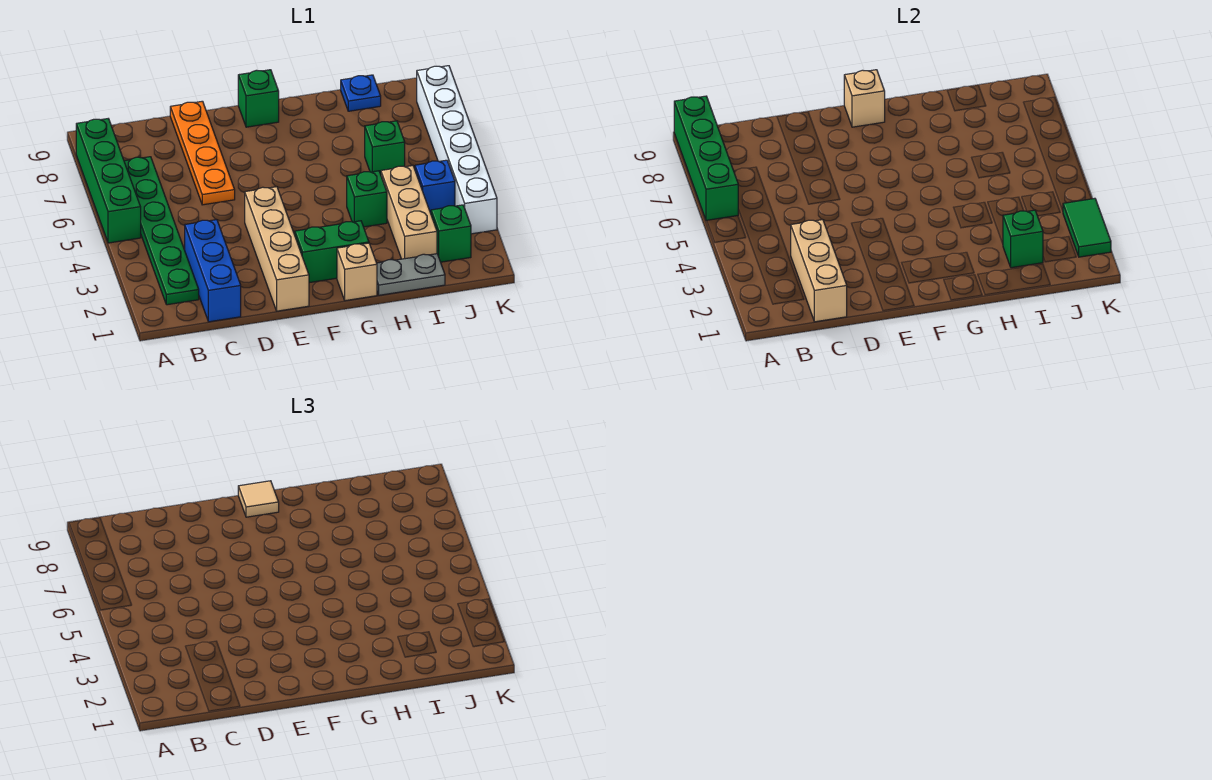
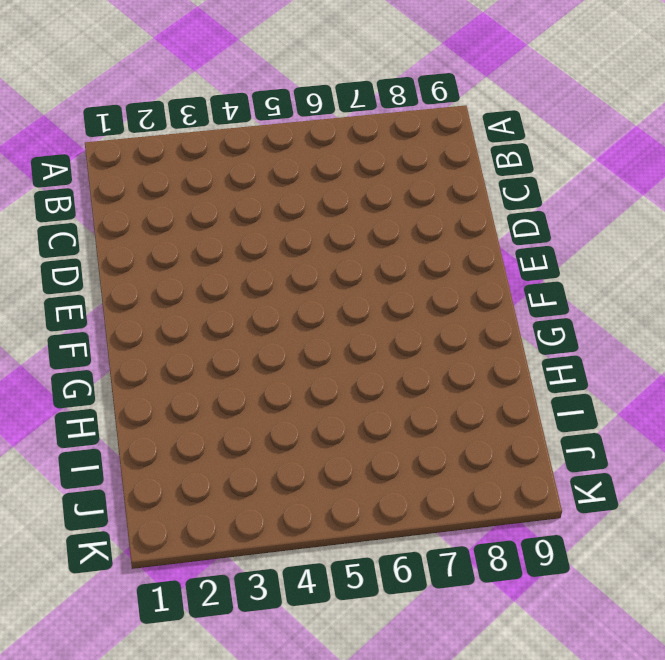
none -> green brick A5:A8 level 1
none -> green plate B2:B7 level 1
none -> blue brick C1:C3 level 1

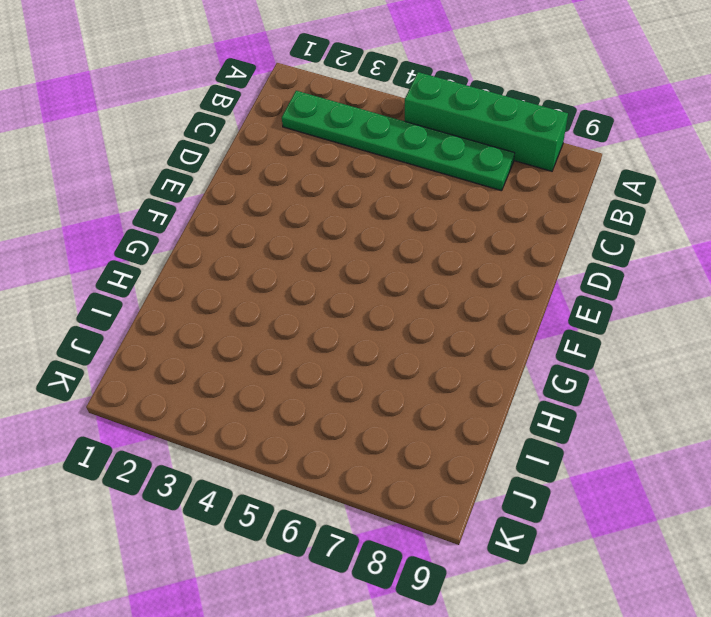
none -> blue brick C1:C3 level 1
none -> orange plate D6:D9 level 1
none -> tan brick E1:E4 level 1

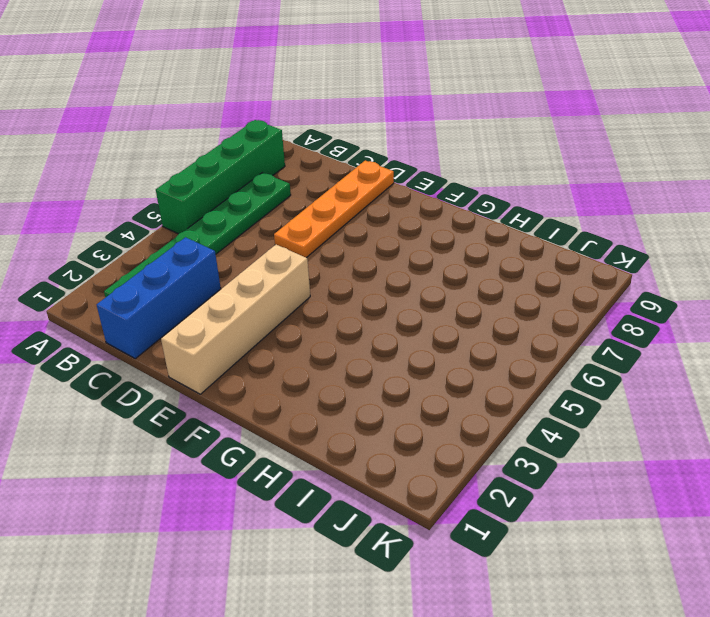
none -> green brick F2:G2 level 1
none -> green brick F9 level 1
none -> tan brick G1 level 1

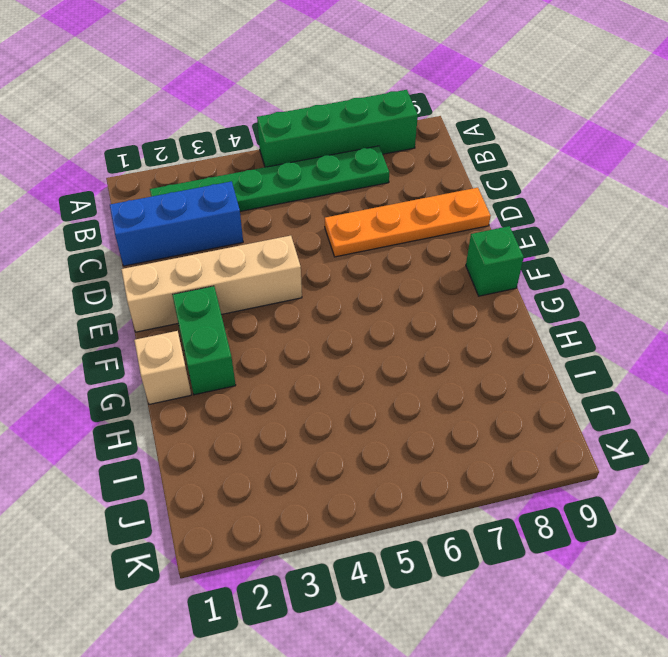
none -> grey plate H1:I1 level 1
none -> green brick H4 level 1
none -> tan brick I2:I4 level 1

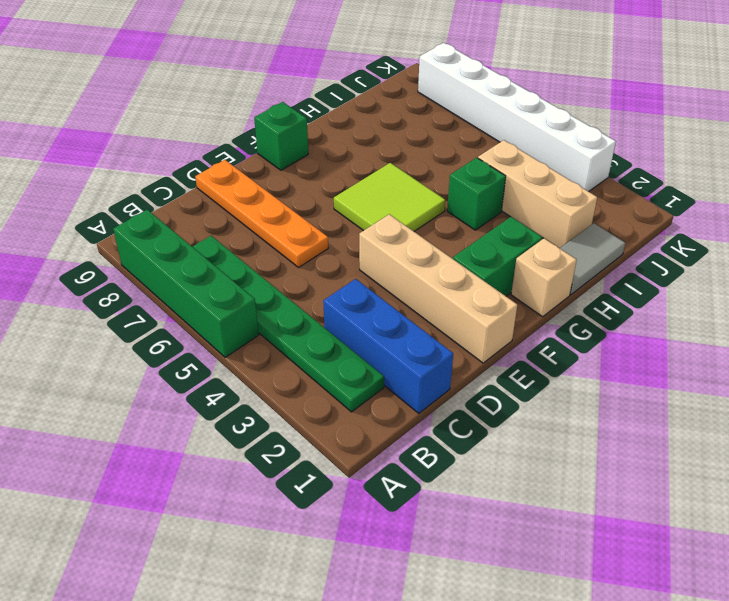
lime tile F5:G6 level 1 -> none
grey tile H1:I1 level 1 -> grey plate H1:I1 level 1
none -> green brick I6 level 1
none -> blue plate I9 level 1
none -> green brick J2 level 1

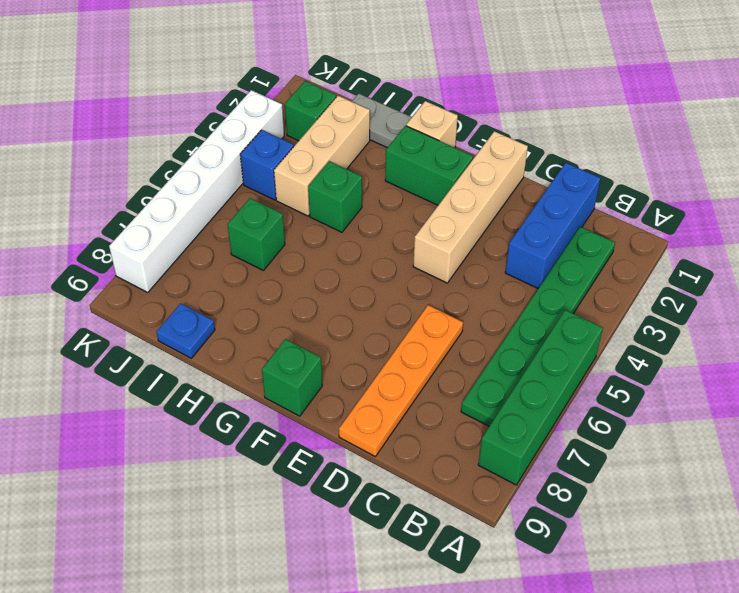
none -> green brick A6:A9 level 2
none -> tan brick C1:C3 level 2
none -> tan brick F9 level 2

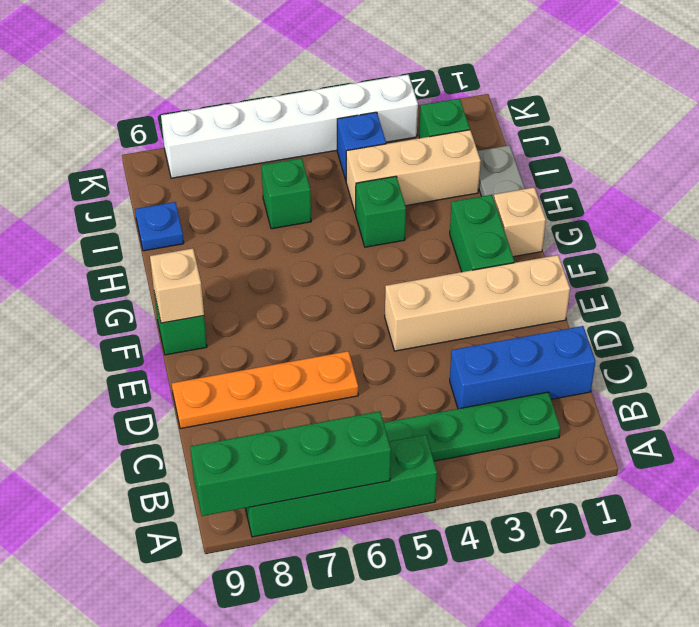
none -> tan brick C1:C3 level 2
none -> green brick I2 level 2
none -> green tile K2:K3 level 2

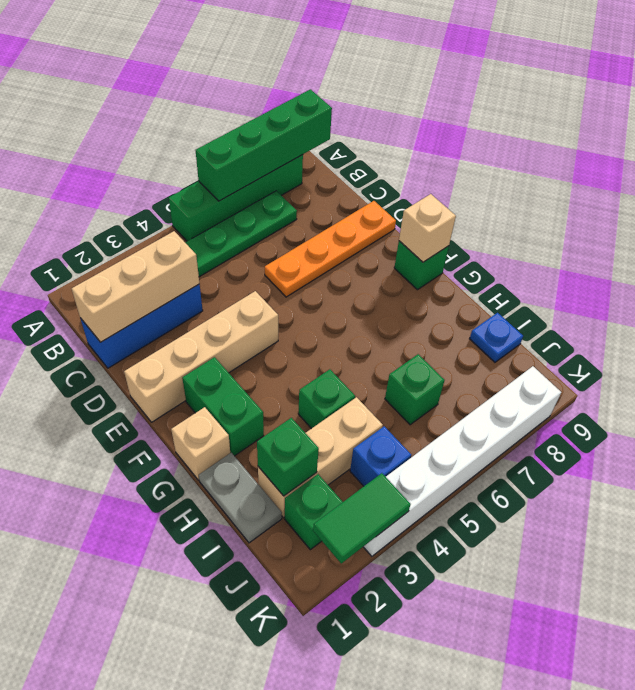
none -> tan tile F9 level 3

